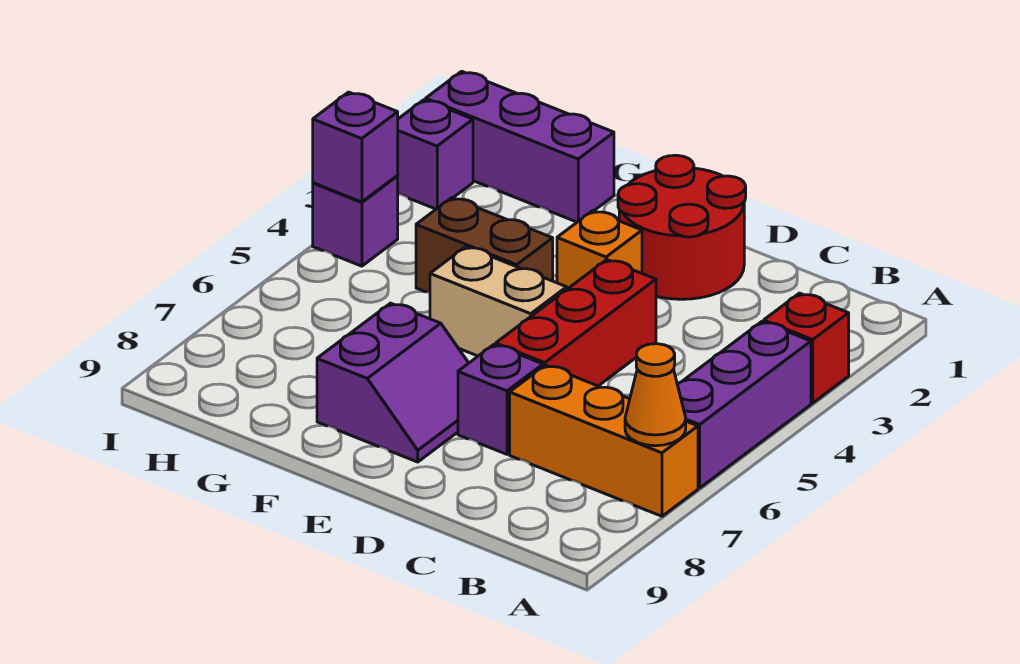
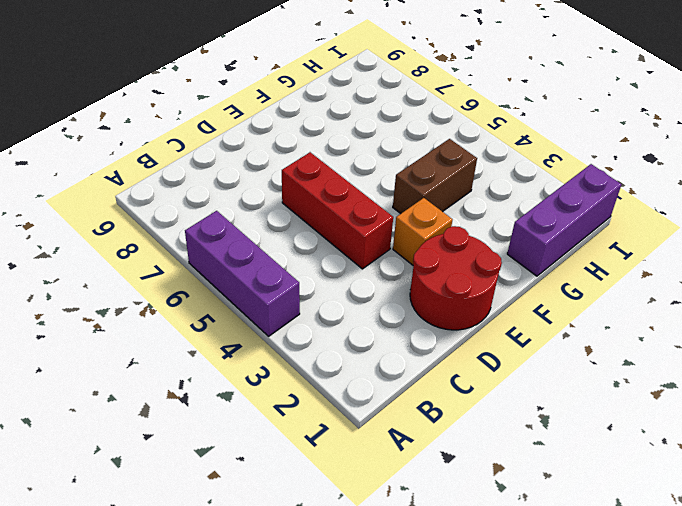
none -> red brick A3 level 1
none -> orange brick A7:C7 level 1
none -> purple brick D7 level 1

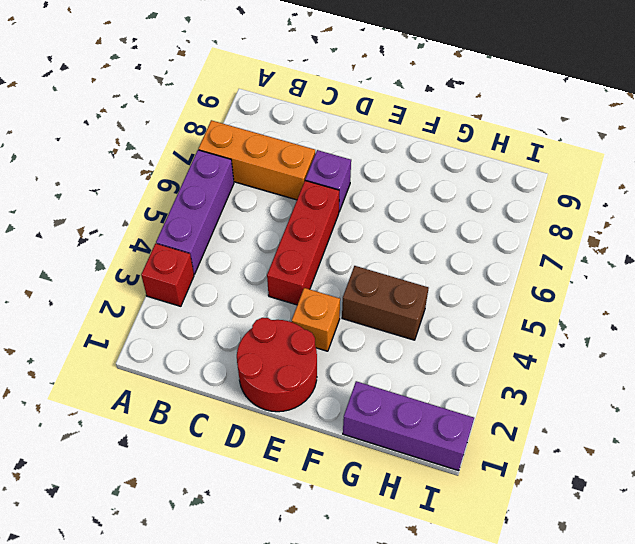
none -> tan brick E5:F5 level 1
none -> purple slope E7:F8 level 1 top F
none -> purple brick I2 level 1

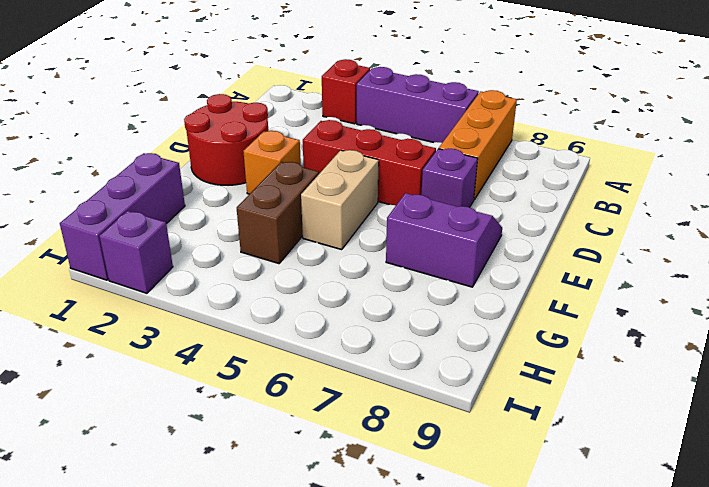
none -> purple brick I4 level 1
none -> orange cone A7 level 2
none -> purple brick I4 level 2

